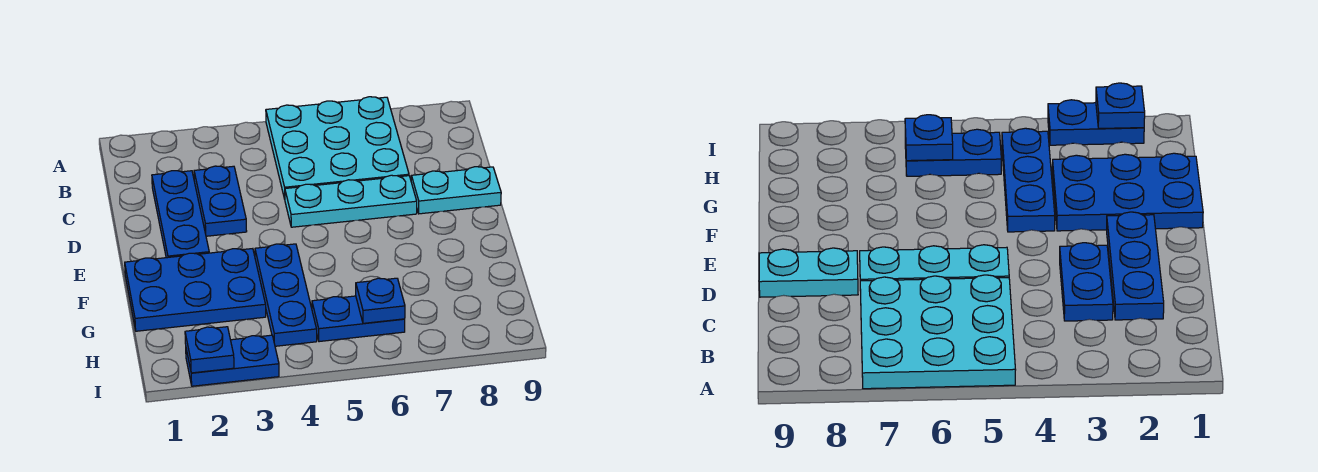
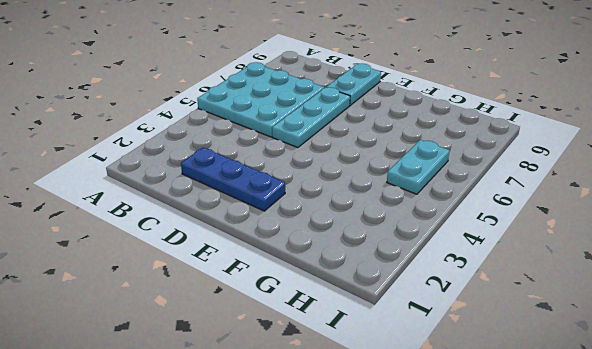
cyan plate H5:H6 level 1 -> blue plate H5:H6 level 1
none -> blue plate C3:D3 level 1
none -> blue plate F1:G3 level 1

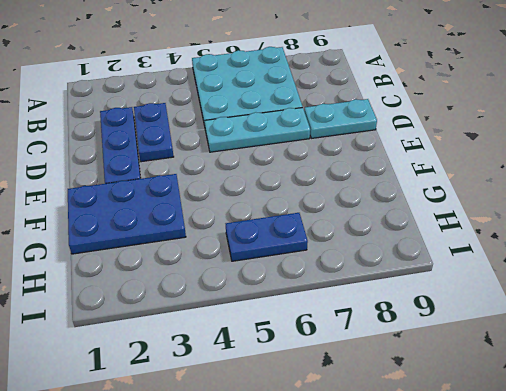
none -> blue plate F4:H4 level 1
none -> blue plate I2:I3 level 1

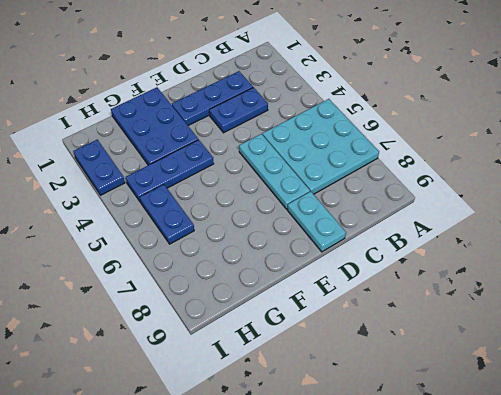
none -> blue plate H6 level 2
none -> blue plate I2 level 2

